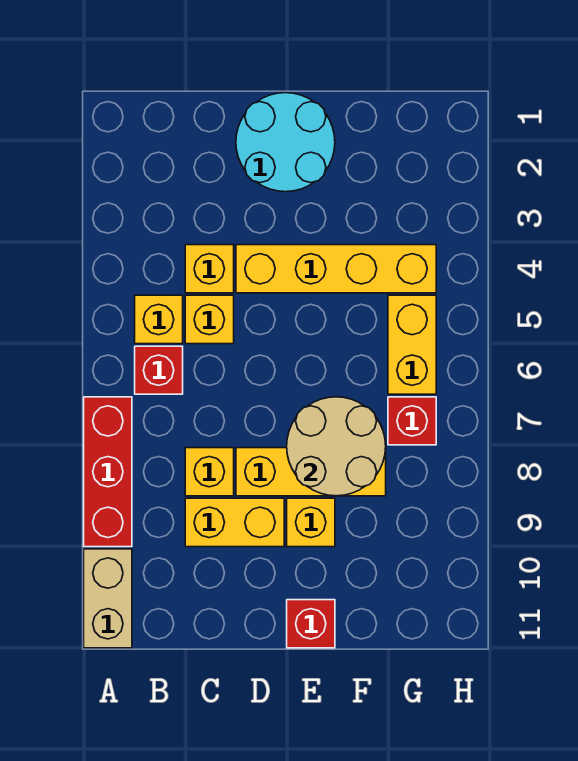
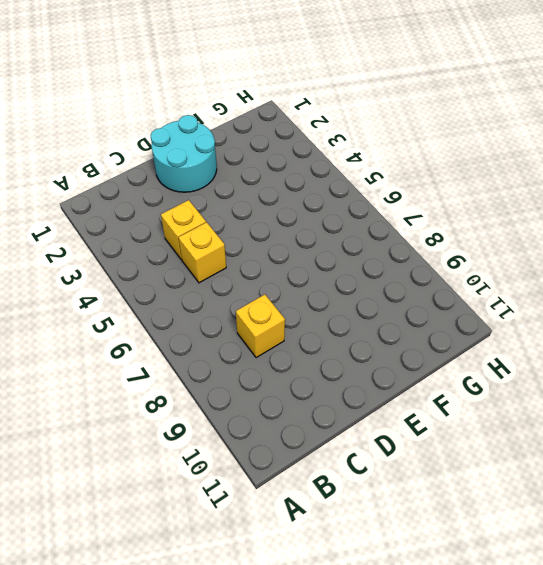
none -> red brick A7:A9 level 1
none -> tan brick A10:A11 level 1
none -> yellow brick B5 level 1

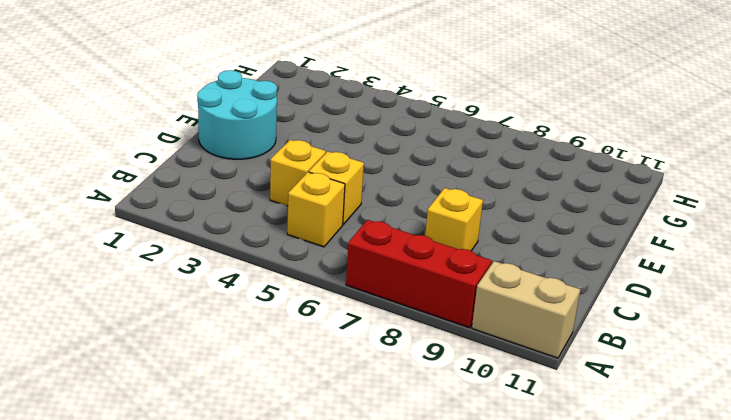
none -> red brick B6 level 1
none -> yellow brick C9:D9 level 1
none -> yellow brick D4:G4 level 1

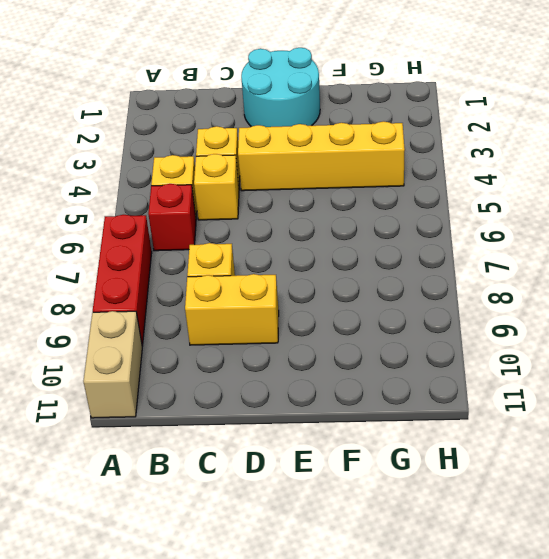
none -> yellow brick D8:F8 level 1
none -> yellow brick E9 level 1
none -> red brick E11 level 1

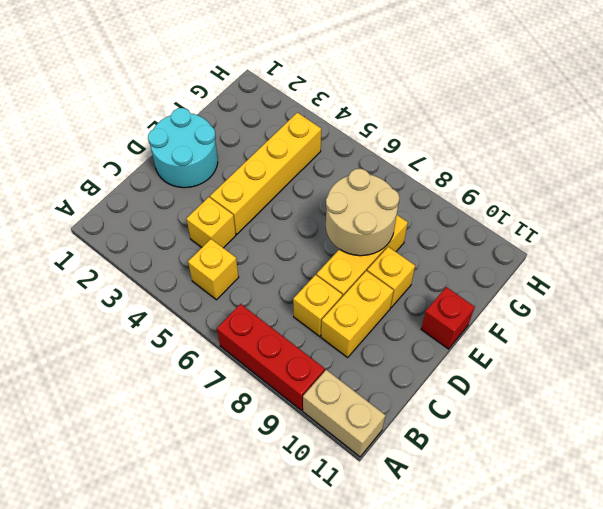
none -> red brick B6 level 1
none -> yellow brick C5 level 1
none -> yellow brick G5:G6 level 1

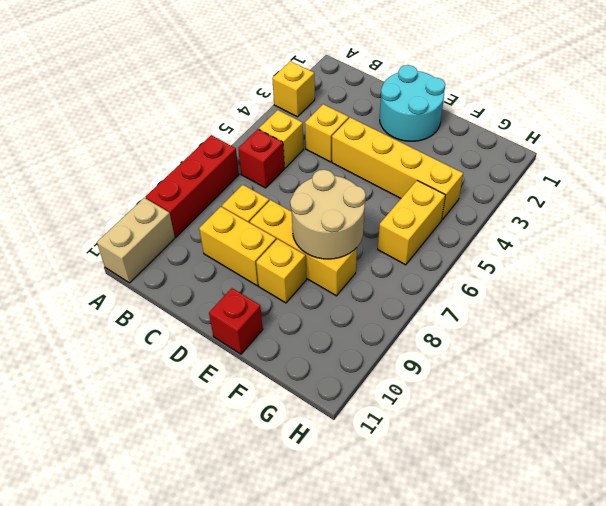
yellow brick A3 level 1 -> yellow brick C5 level 1
none -> red brick G7 level 1

